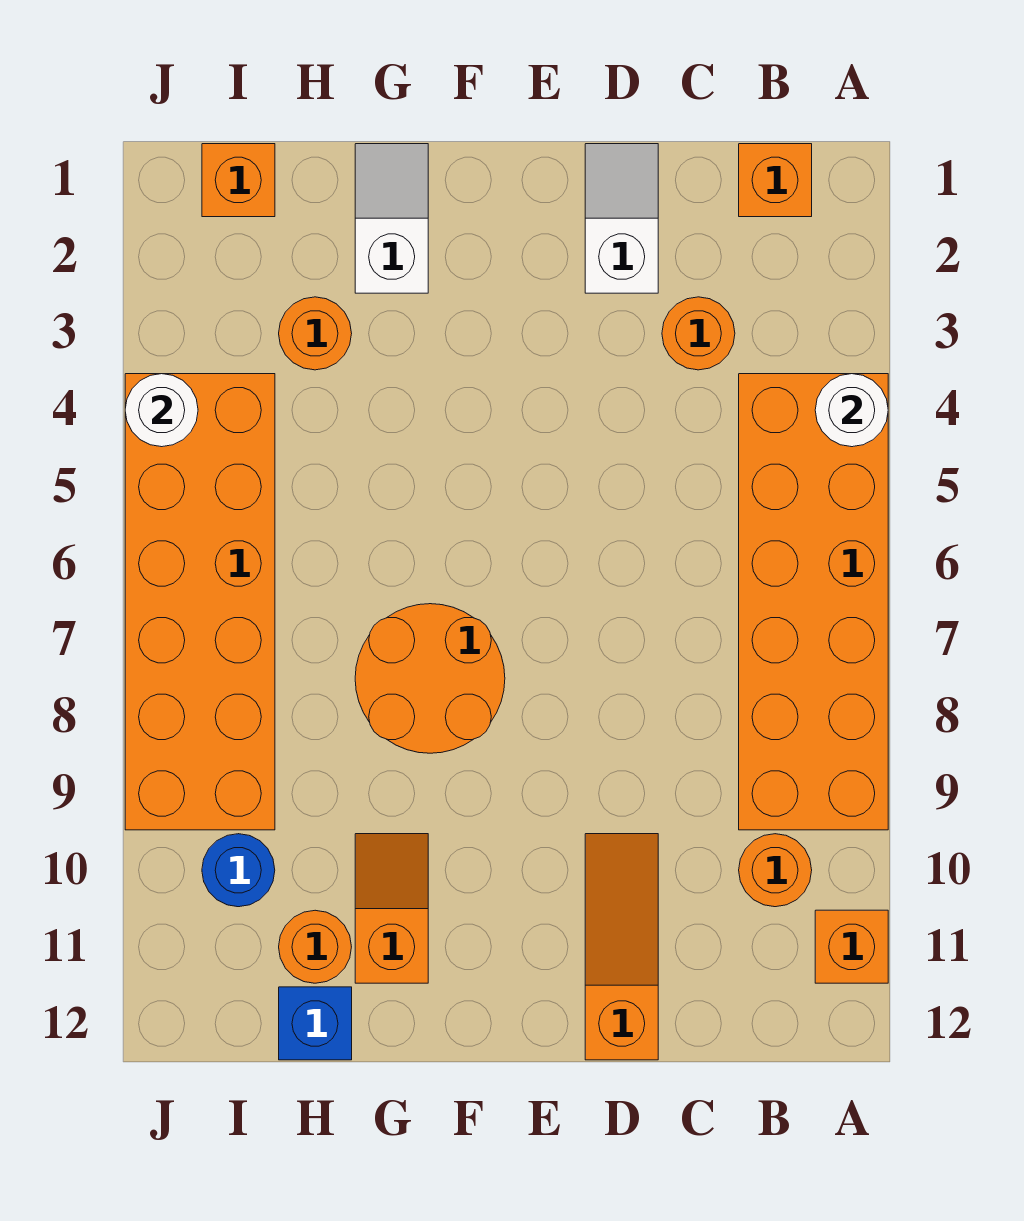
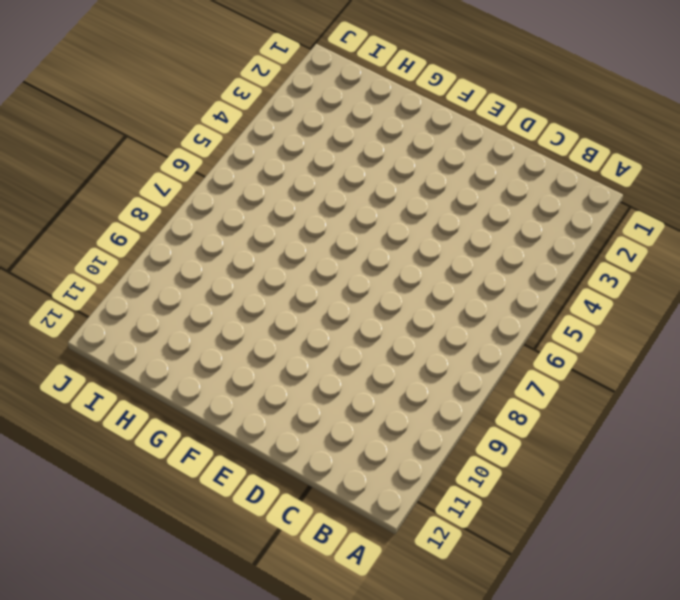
none -> orange brick A4:B9 level 1
none -> orange brick A11 level 1
none -> orange brick B1 level 1

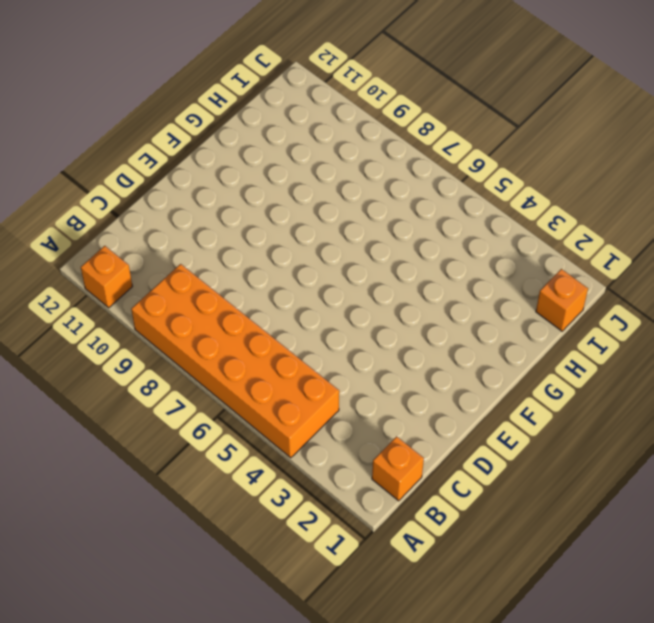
none -> orange round brick B10 level 1
none -> orange round brick C3 level 1
none -> white slope D1:D2 level 1 top 2

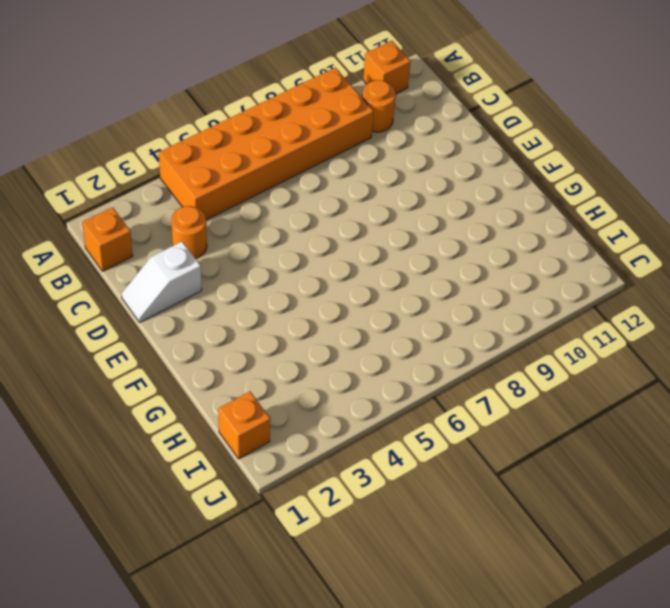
none -> orange slope D10:D12 level 1 top 12
none -> orange round brick F7:G8 level 1
none -> white slope G1:G2 level 1 top 2

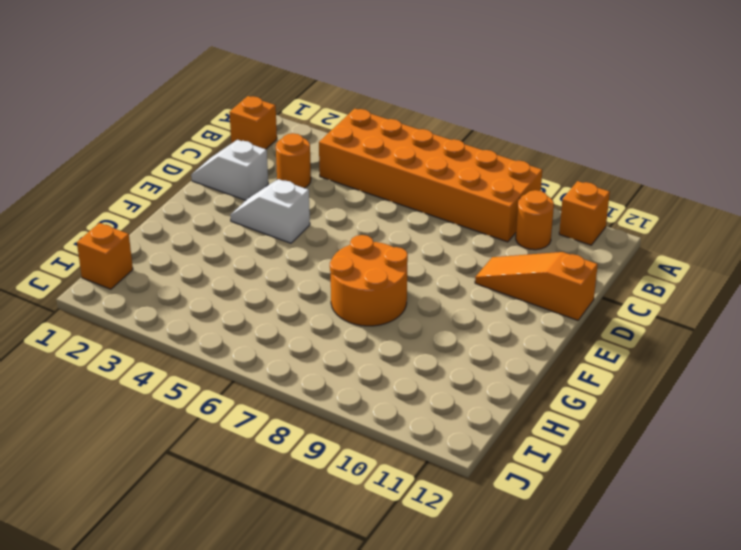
white slope E3:E4 level 1 top 4 -> white slope G1:G2 level 1 top 2
none -> orange slope G10:G11 level 1 top 11
none -> orange round brick H3 level 1
none -> orange round brick H11 level 1

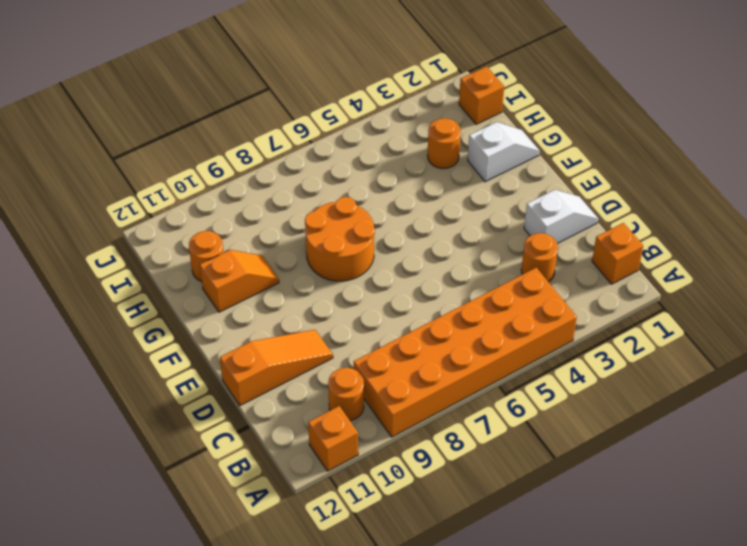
none -> blue brick H12 level 1
none -> orange brick I4:J9 level 1
none -> blue round brick I10 level 1

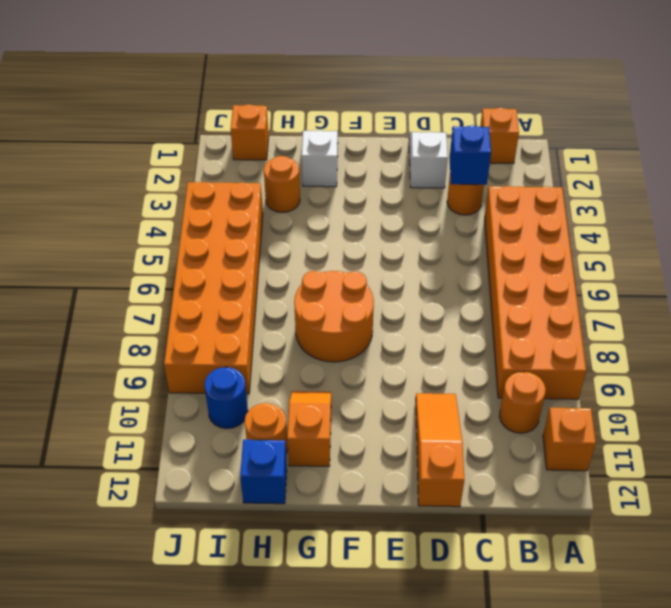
blue brick C3 level 2 -> none
none -> white round brick A4 level 2
none -> white round brick J4 level 2

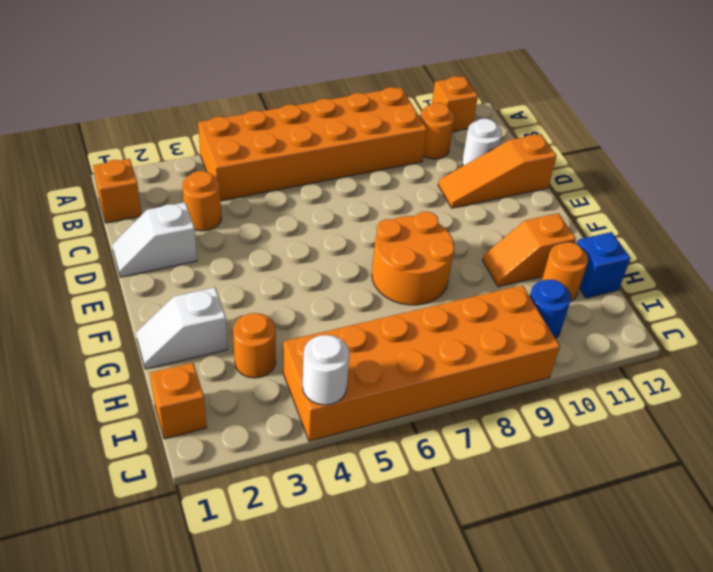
white round brick C11 level 1 -> white round brick A4 level 2

